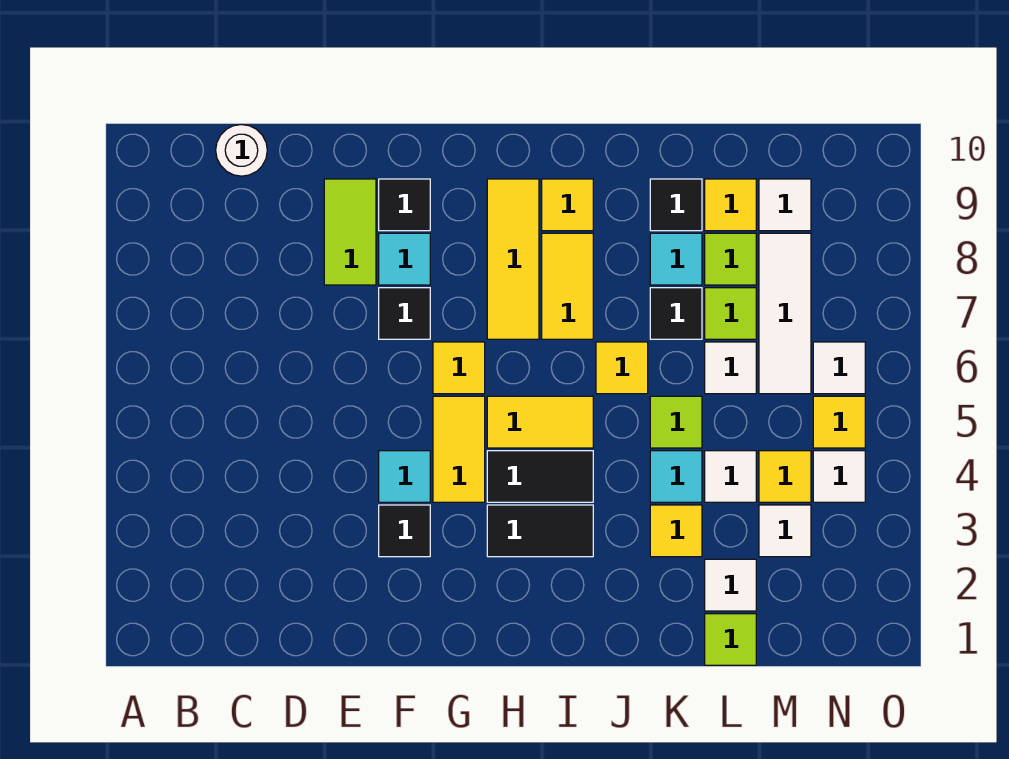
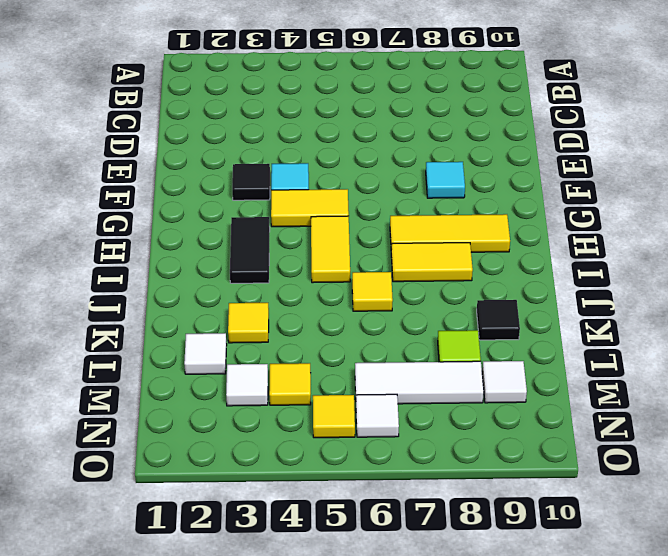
none -> white round brick C10 level 1
none -> lime tile E8:E9 level 1
none -> black tile F7 level 1
none -> black tile F9 level 1

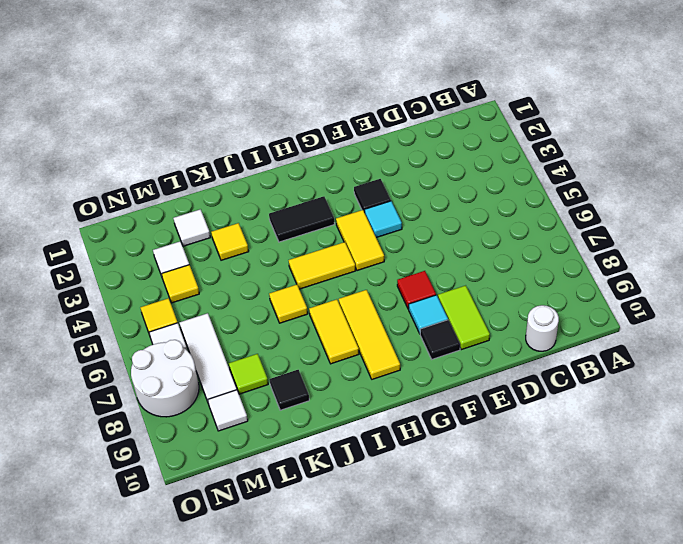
red tile F7 level 1 -> black tile F7 level 1
white round brick N7:O8 level 1 -> none
none -> yellow tile G6 level 1
none -> black tile H4:I4 level 1
none -> yellow tile I9 level 1
none -> cyan tile K4 level 1

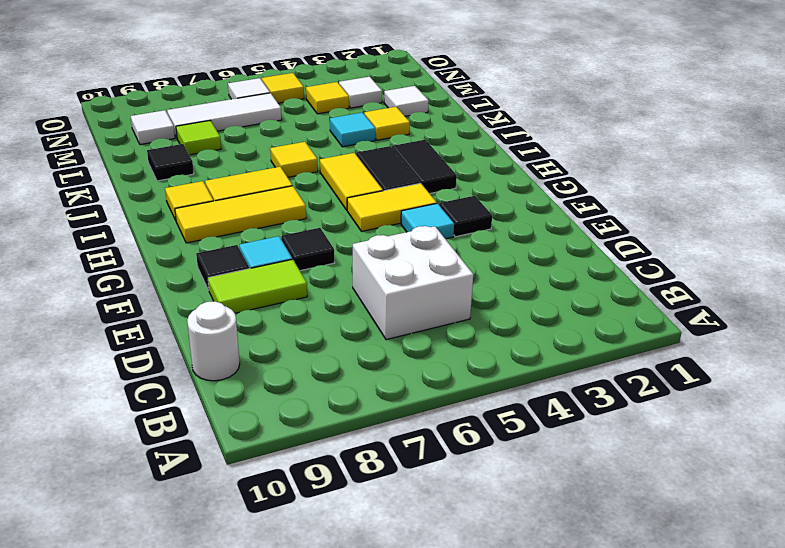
white brick C5:D6 level 1 -> none
none -> yellow tile G6 level 1
none -> lime tile K5 level 1
none -> black tile K7 level 1
none -> cyan tile K8 level 1

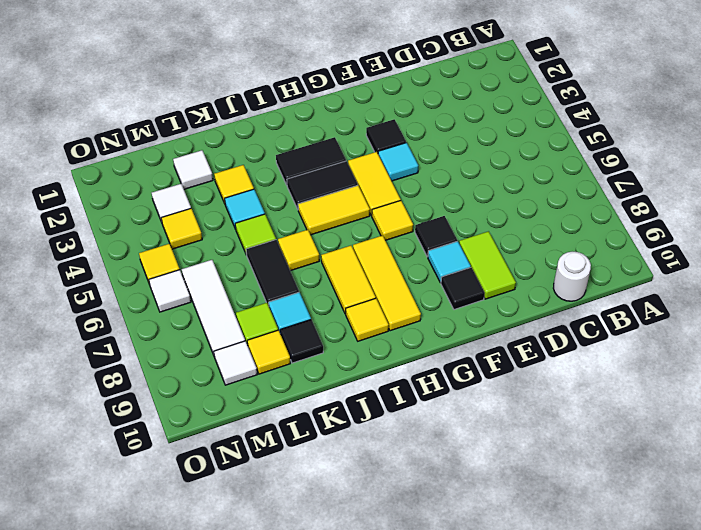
black tile K6:K7 level 1 -> black tile K7 level 1
none -> lime tile L1 level 1
none -> white tile L4 level 1
none -> white tile L6 level 1
none -> lime tile L7 level 1

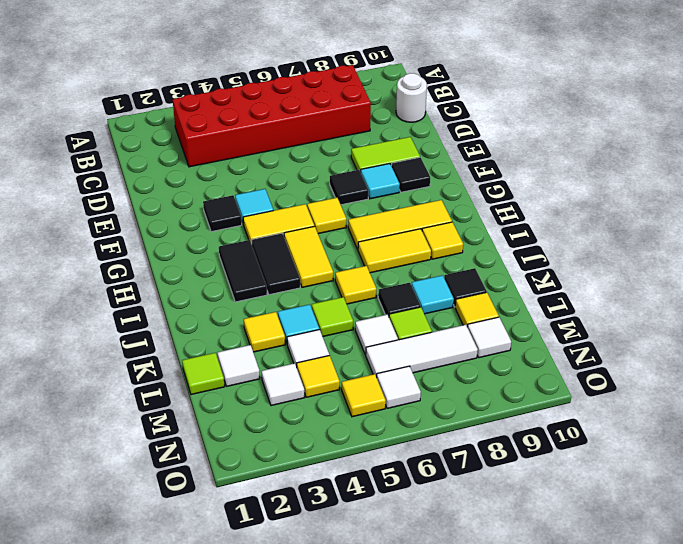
red brick B3:C8 level 1 -> none
none -> lime tile L8 level 1
none -> white tile N4 level 1

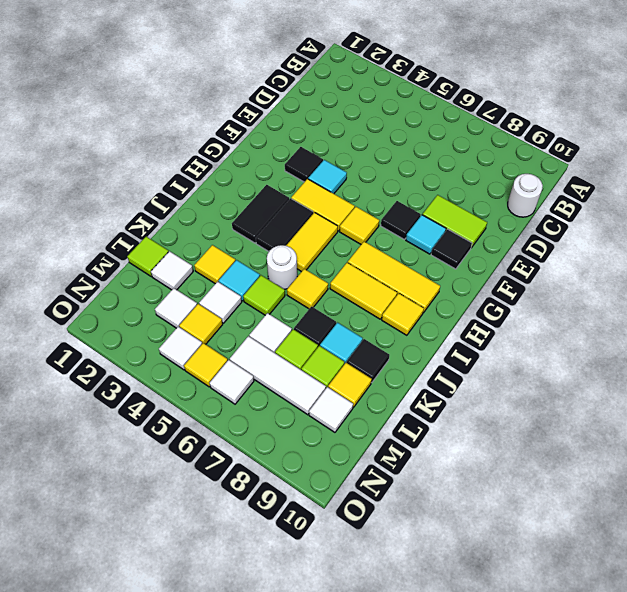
white round brick J5 level 1 -> none

